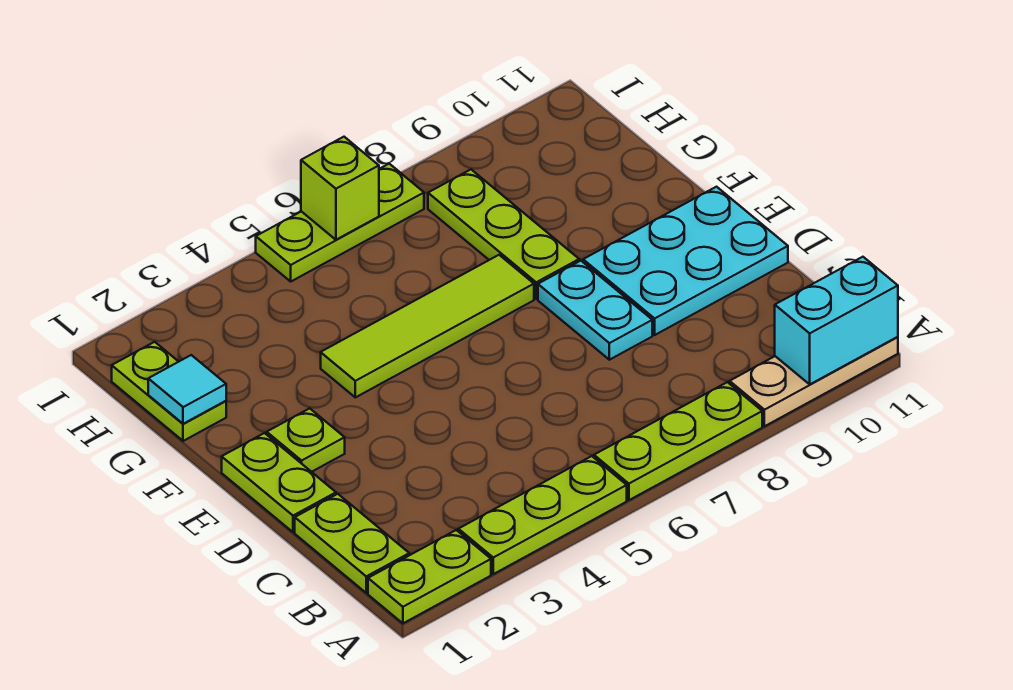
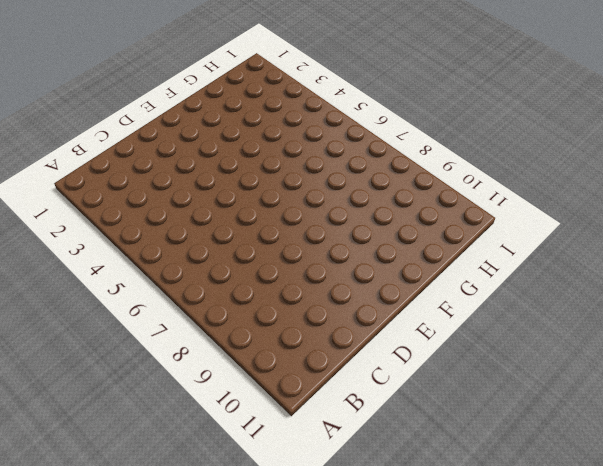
none -> lime plate A1:A2 level 1
none -> lime plate A3:A5 level 1
none -> lime plate A6:A8 level 1

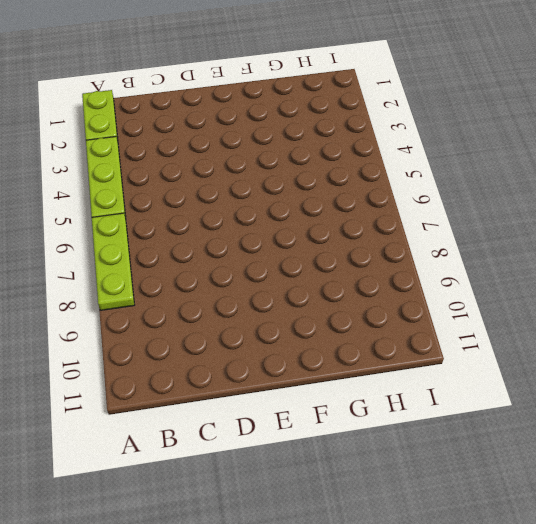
none -> tan plate A9:A11 level 1
none -> lime plate B1:C1 level 1
none -> lime plate D1:E1 level 1

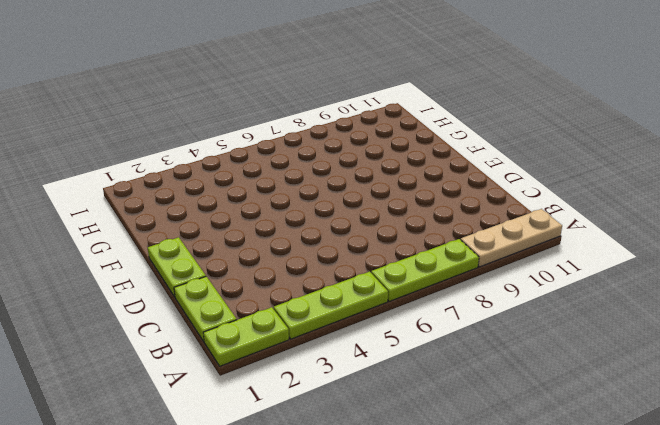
none -> cyan plate D8:E8 level 1
none -> cyan plate D9:E11 level 1
none -> lime plate E2 level 1

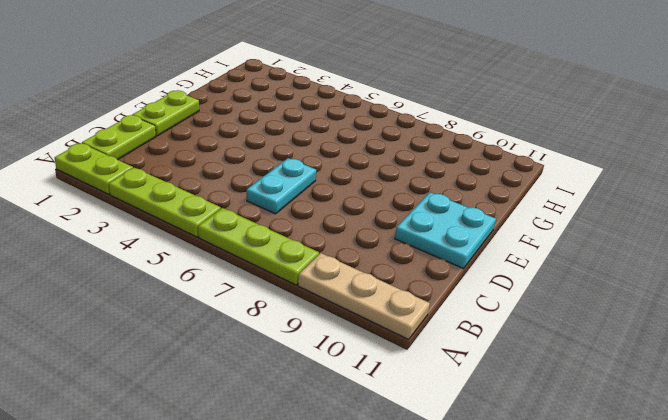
cyan plate C6:D6 level 1 -> cyan plate D8:E8 level 1
cyan plate D10:E11 level 1 -> cyan plate D9:E11 level 1
none -> lime plate E2 level 1
none -> lime tile F4:F7 level 1
none -> lime plate F8:H8 level 1

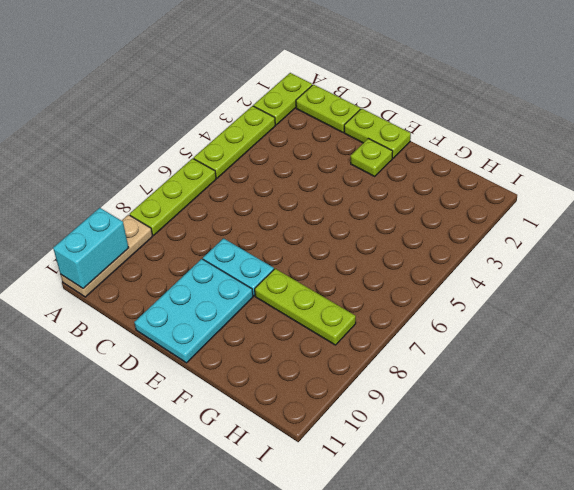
none -> lime tile F4:F7 level 1
none -> lime plate G1:H1 level 1
none -> lime plate I5:I7 level 1

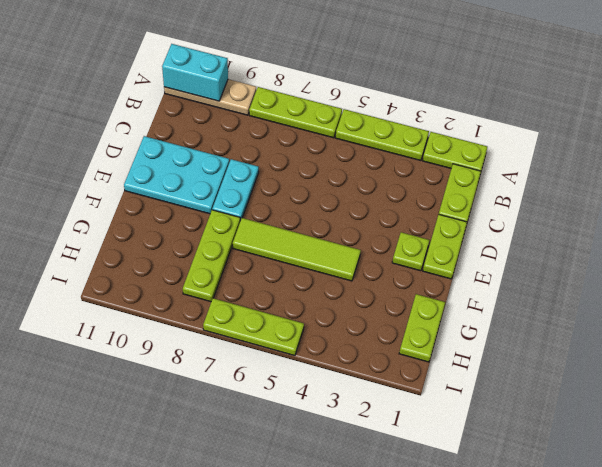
none -> cyan tile G1 level 2
none -> lime brick I6 level 2

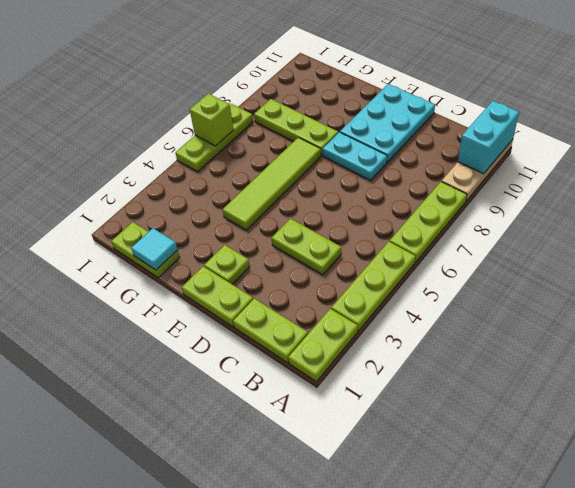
lime plate C4:D4 level 1 -> none

